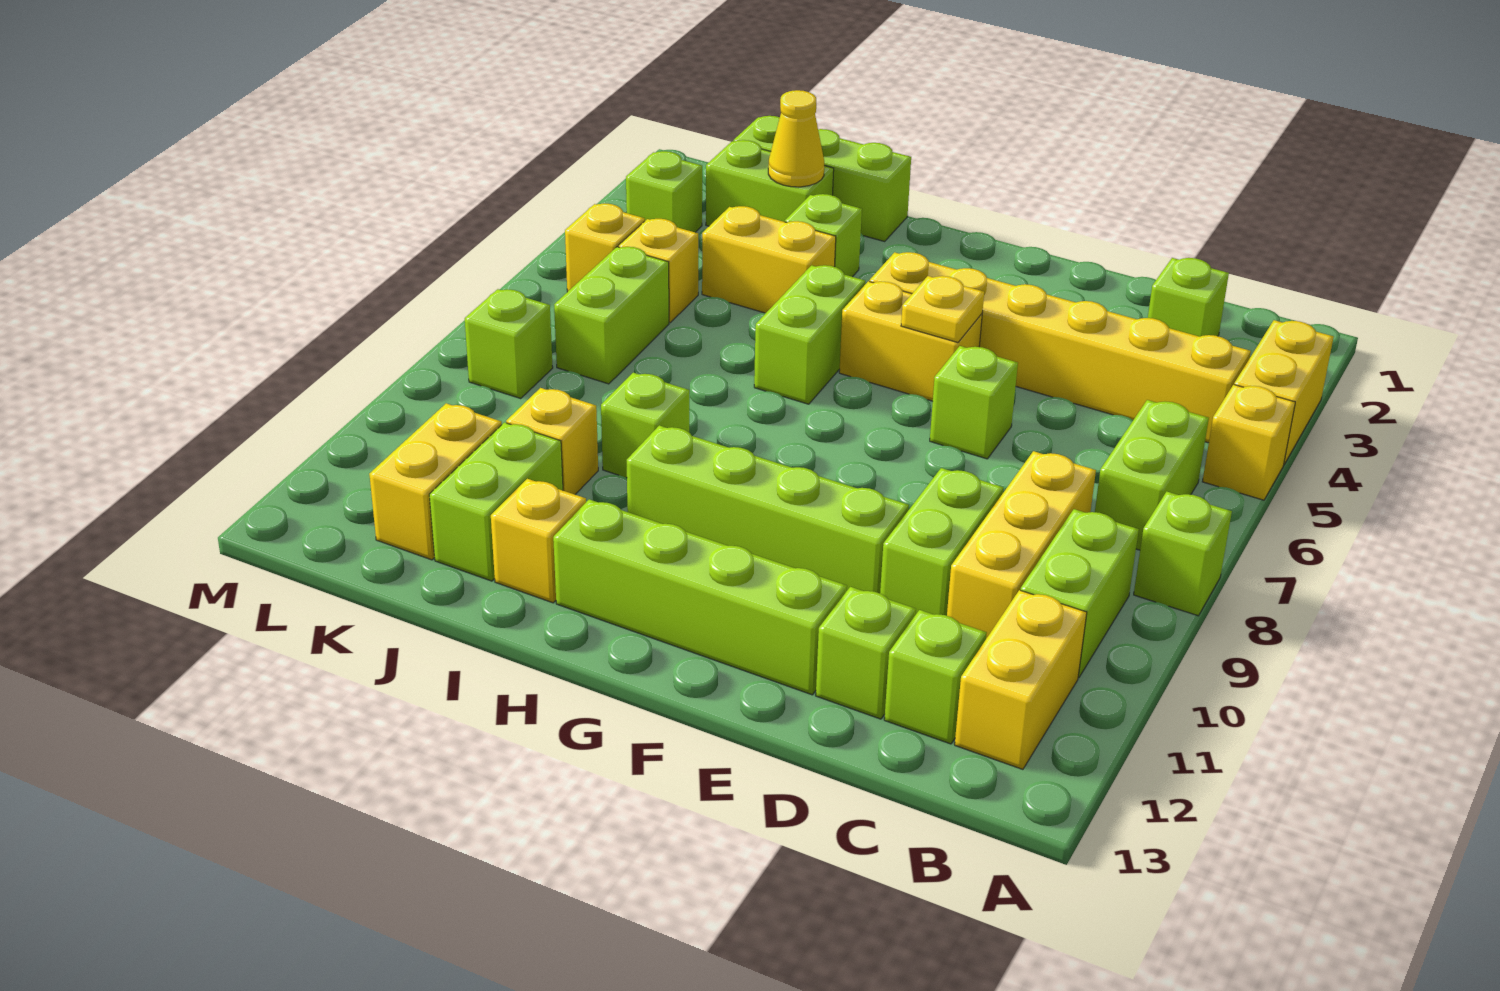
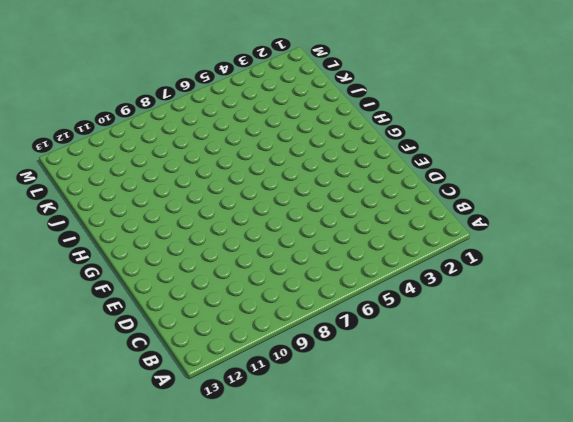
none -> yellow brick A3:A4 level 1
none -> yellow brick A5 level 1
none -> lime brick A8 level 1
none -> yellow brick B4:G4 level 1

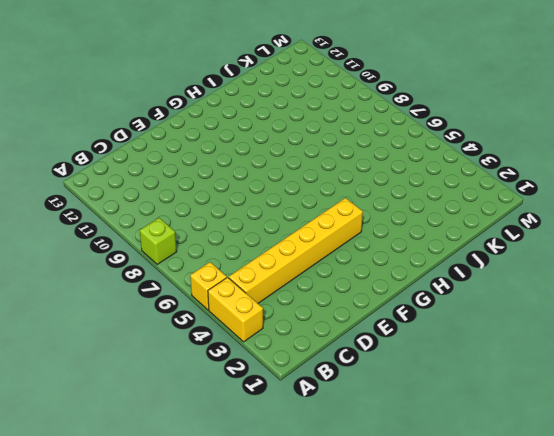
none -> lime brick B6:B7 level 1
none -> lime brick B9:B10 level 1
none -> yellow brick B11:B12 level 1
none -> lime brick C2 level 1

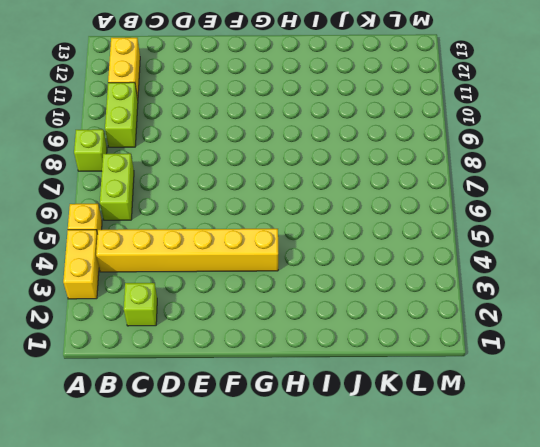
none -> yellow brick C8:C10 level 1
none -> lime brick C12 level 1
none -> lime brick D9:D10 level 1
none -> lime brick D12 level 1

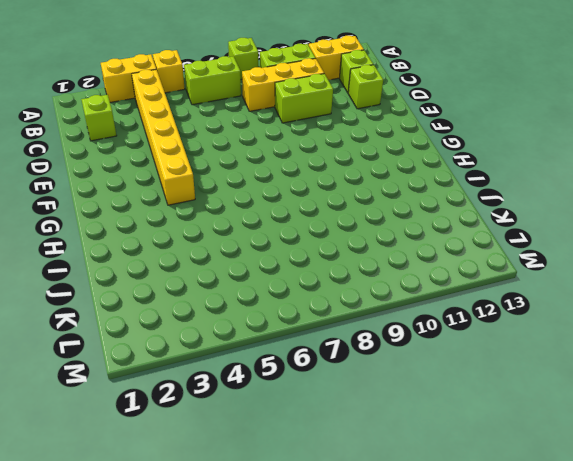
none -> lime brick E6 level 1
none -> lime brick E10:H10 level 1
none -> lime brick E12:H12 level 1
none -> yellow brick F5:G5 level 1

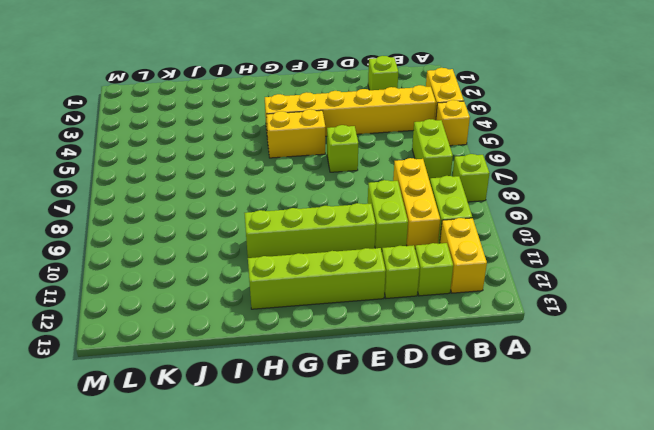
none -> lime brick H5:H6 level 1
none -> lime brick I1:K1 level 1
none -> lime brick I3 level 1
none -> yellow brick I4:J4 level 1

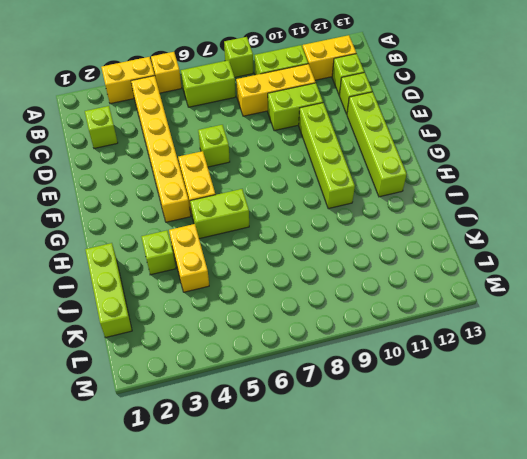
none -> lime brick I9 level 1
none -> yellow brick I12 level 1
none -> lime brick J2:K2 level 1
none -> yellow brick J10 level 1

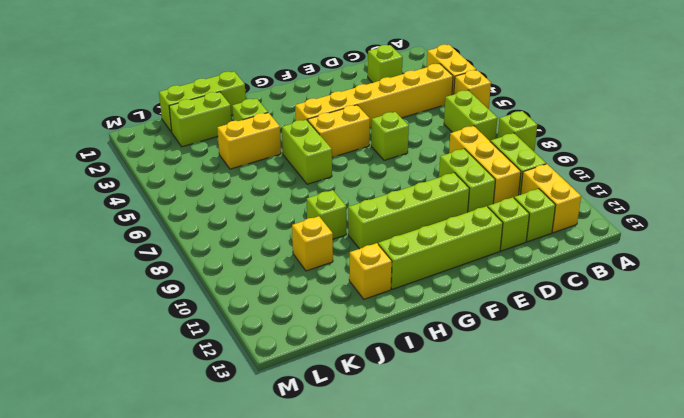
none -> lime brick J11:J12 level 1
none -> yellow brick K5 level 1
none -> lime brick K6:K7 level 1
none -> yellow brick K11:K12 level 1

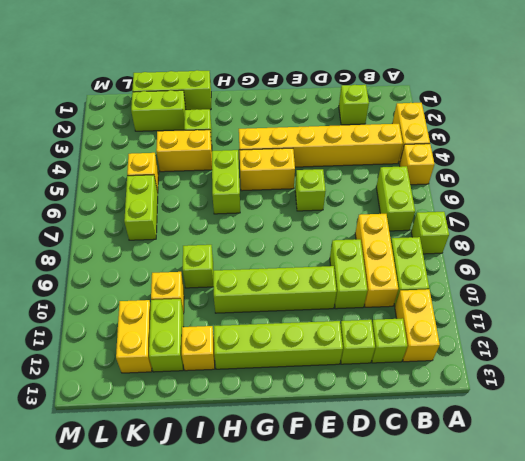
none -> lime brick L3 level 1
none -> yellow brick L5 level 1
none -> lime brick L8 level 1
none -> yellow plate F5 level 2

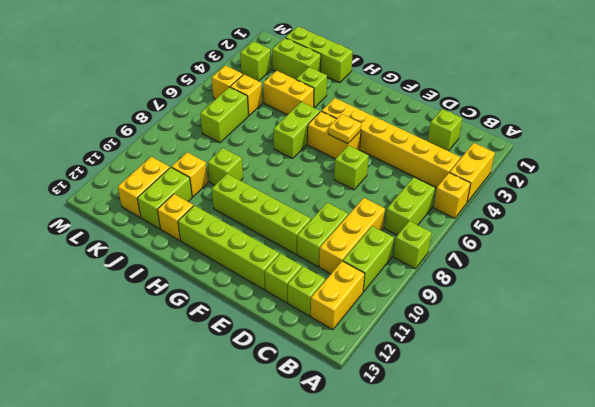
none -> lime brick L8 level 1
none -> yellow cone J2 level 2

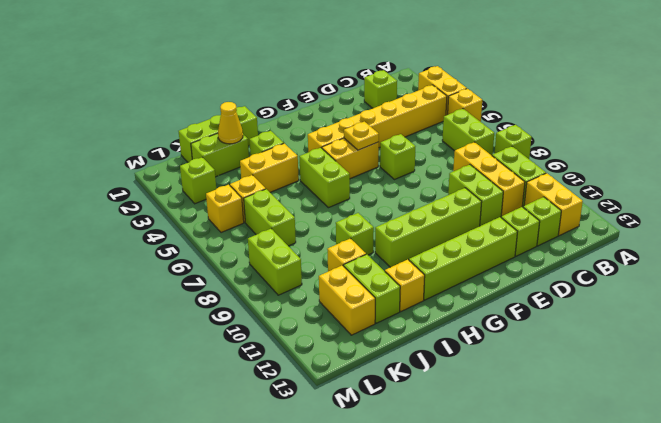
lime brick L8:L9 level 1 -> lime brick L8 level 1

